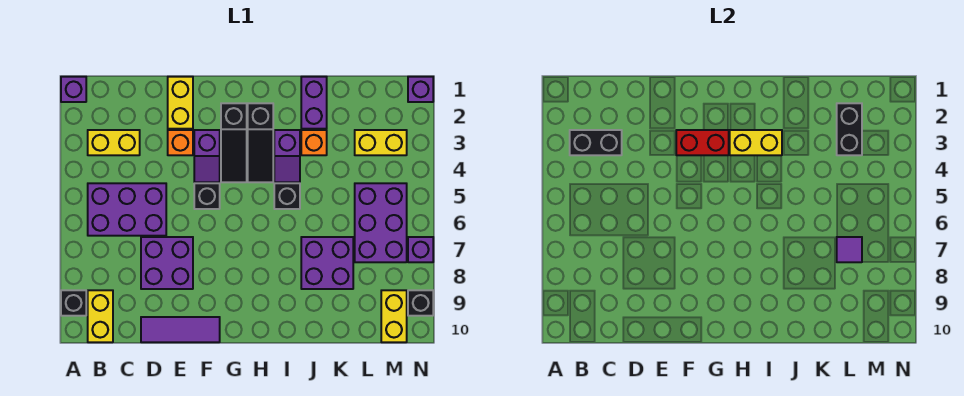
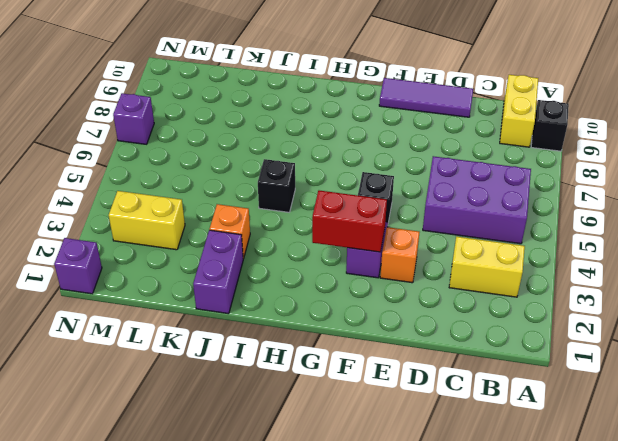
none -> purple brick A1 level 1
none -> purple brick D7:E8 level 1
none -> yellow brick E1:E2 level 1

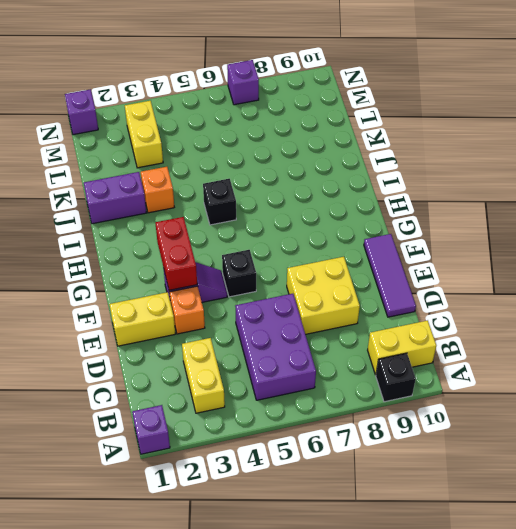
yellow brick D7:E8 level 1 -> purple brick D7:E8 level 1
none -> black slope G2:G4 level 1 top 2
none -> black slope H2:H4 level 1 top 2
none -> purple slope I3:I4 level 1 top 3

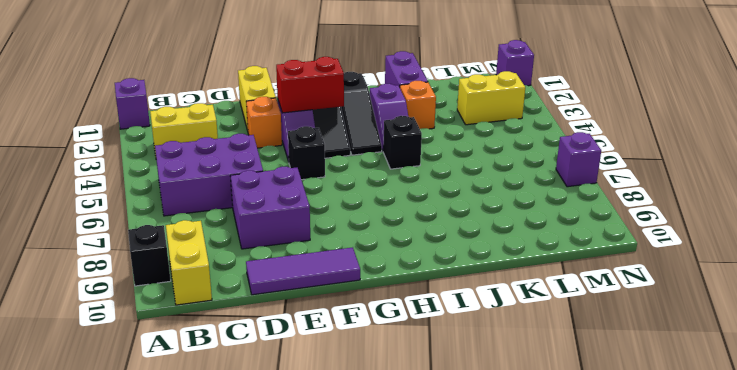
none -> purple brick J7:K8 level 1
none -> purple brick L5:M7 level 1
none -> yellow brick M9:M10 level 1

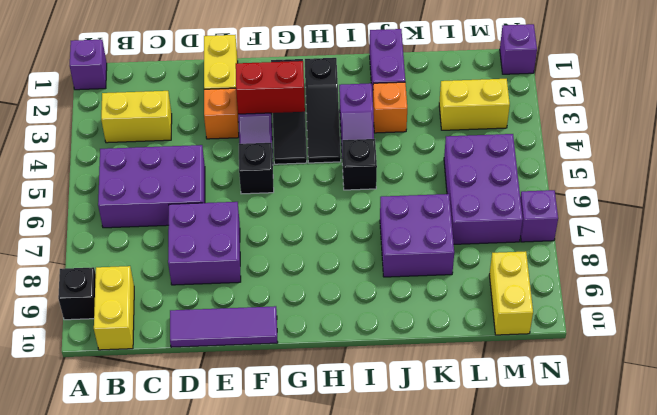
none -> black brick N9 level 1
none -> black brick B3:C3 level 2
none -> yellow brick H3:I3 level 2

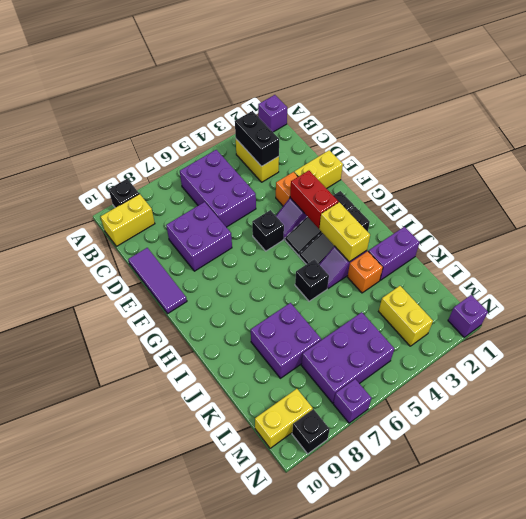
none -> black brick L2:L3 level 2
none -> purple tile L7 level 2

